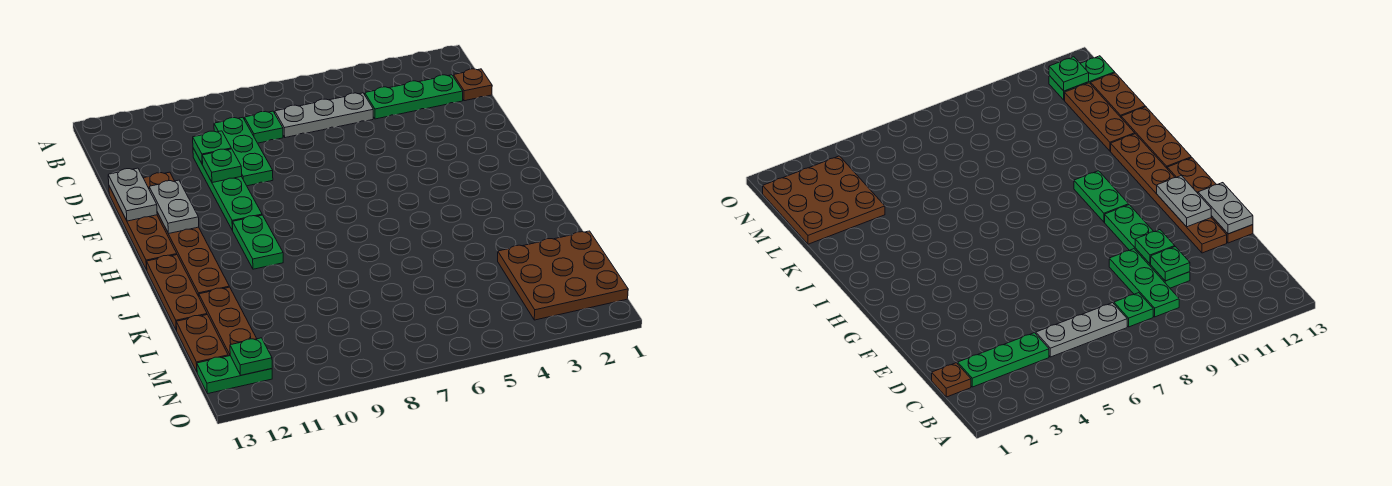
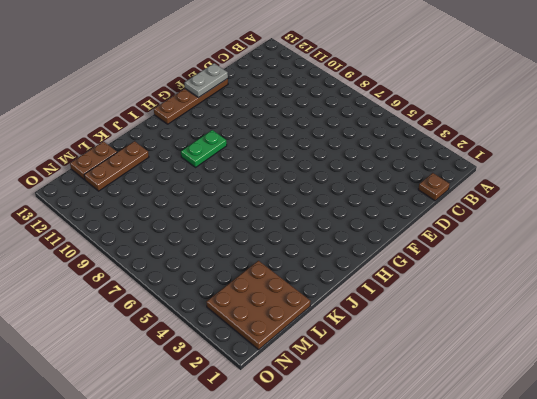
none -> green plate C2:C4 level 1
none -> grey plate C5:C7 level 1
none -> green plate C8 level 1

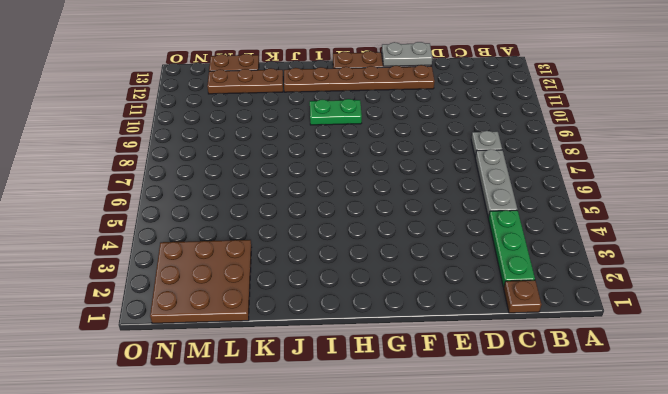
grey plate C8 level 1 -> green plate C8 level 1
none -> green plate C9:E9 level 1
none -> green plate D10:G10 level 1
none -> brown plate I13:K13 level 1

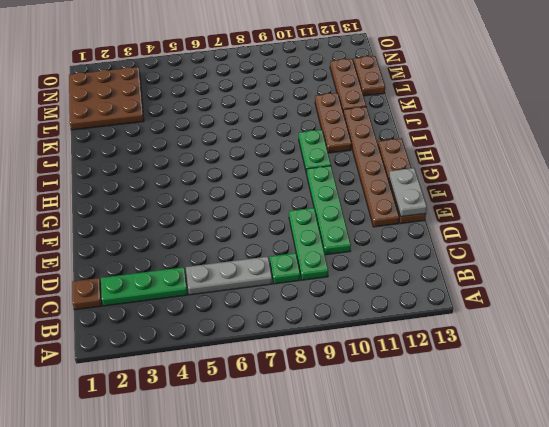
brown plate I11:K11 level 1 -> brown plate I13:K13 level 1
none -> green plate N12:N13 level 1
none -> green plate D10 level 2
none -> green plate E10 level 2

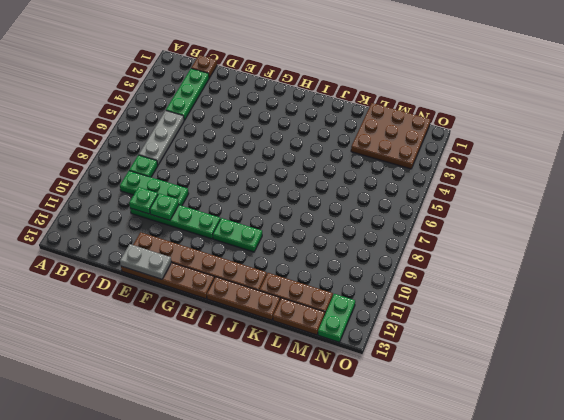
none -> grey plate F12:G12 level 2
none -> green plate N12 level 2

